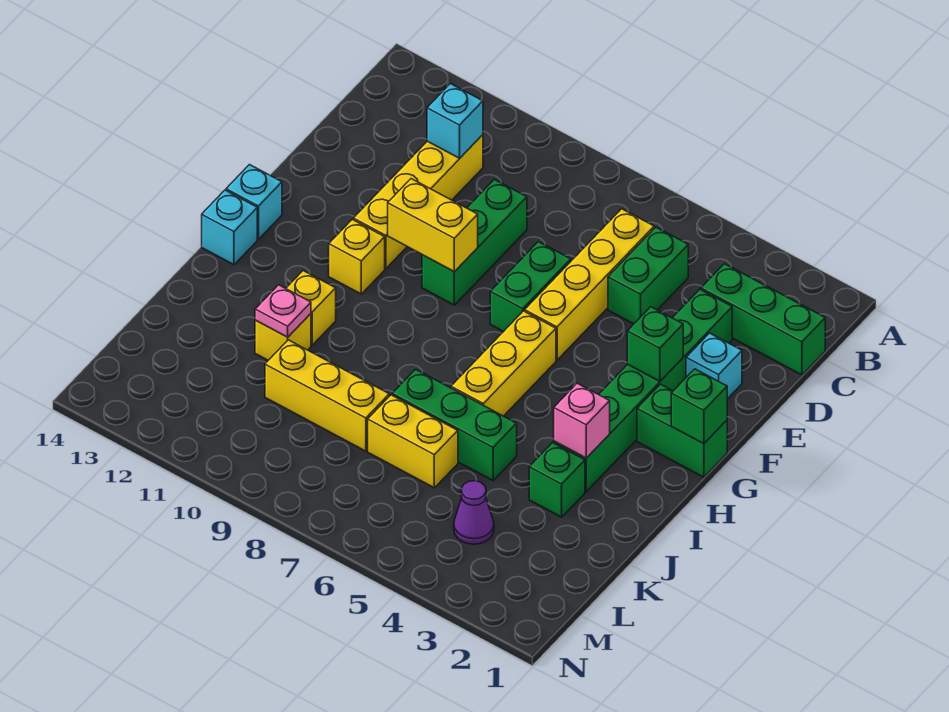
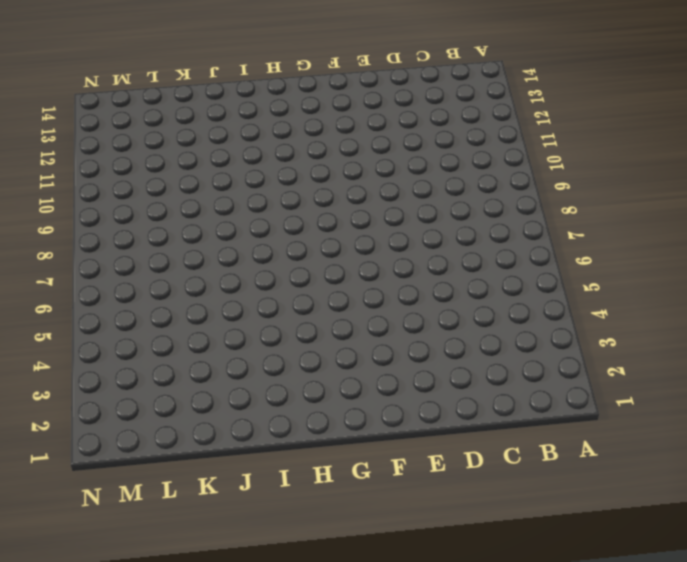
none -> green brick C1:C3 level 1
none -> green brick C5:D5 level 1
none -> yellow brick C6:F6 level 1

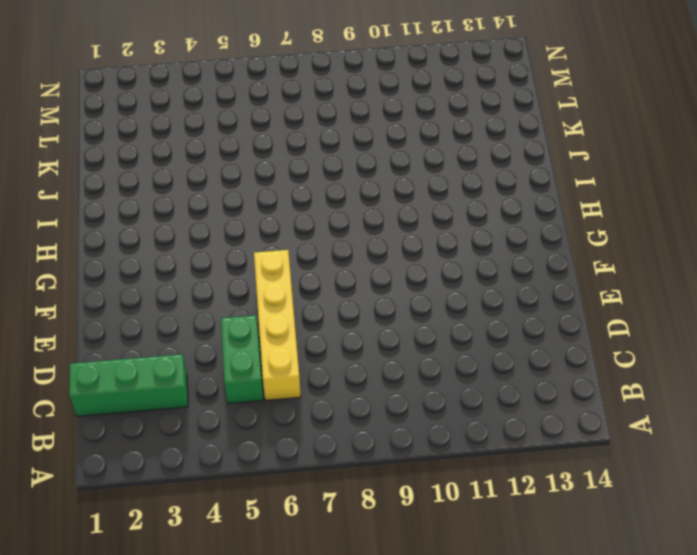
none -> yellow brick C11:F11 level 1
none -> green brick D3:I3 level 1
none -> green brick D9:F9 level 1

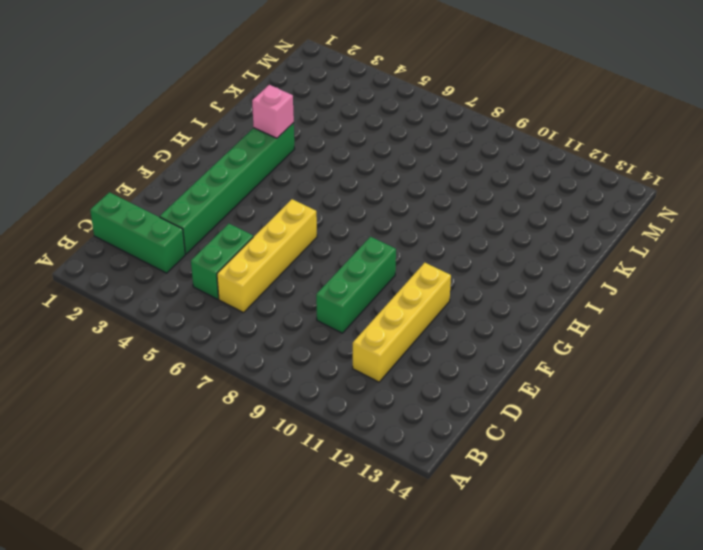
none -> cyan brick E2 level 1
none -> green brick E7:F7 level 1
none -> green brick G1:G2 level 1

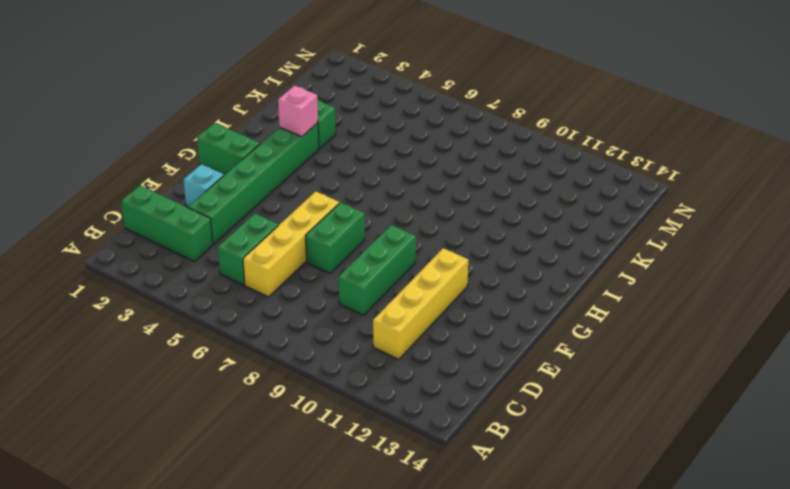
none -> yellow brick G6:I6 level 1
none -> yellow brick G11 level 1
none -> cyan brick G14 level 1

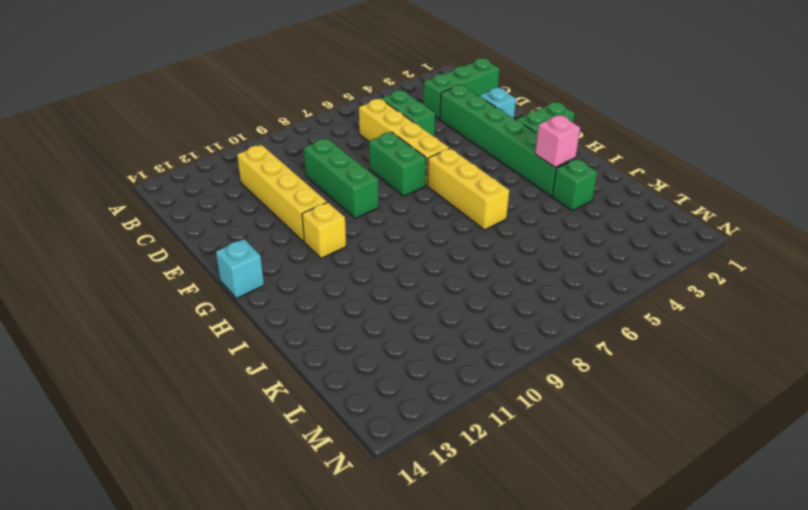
none -> cyan brick H14 level 1
none -> yellow brick I11 level 1
none -> green brick J5:J7 level 1

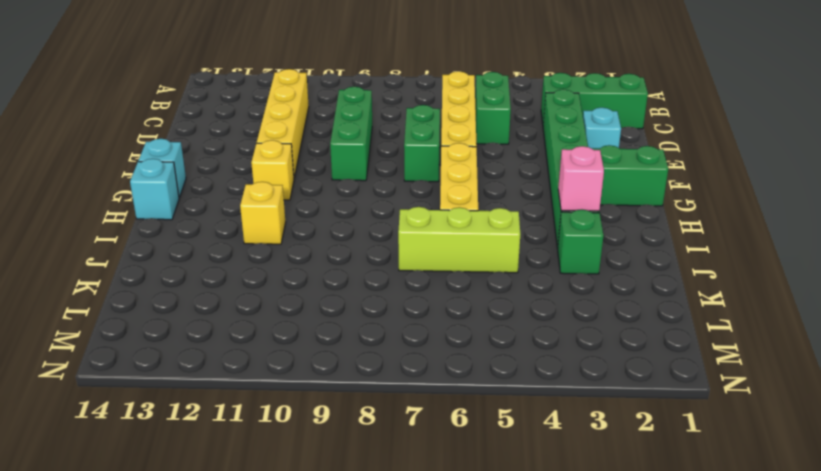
lime brick J5:J7 level 1 -> green brick J5:J7 level 1
none -> yellow brick J11 level 1
none -> yellow brick K6:K7 level 1
none -> yellow brick K8:K10 level 1

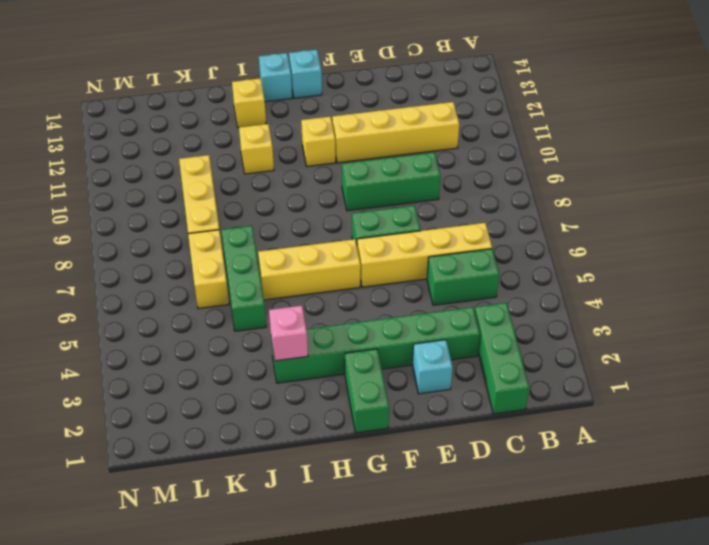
yellow brick I13 level 1 -> yellow brick J11 level 1
none -> green brick J3 level 1
none -> purple cone L4 level 1
none -> cyan brick C11 level 2

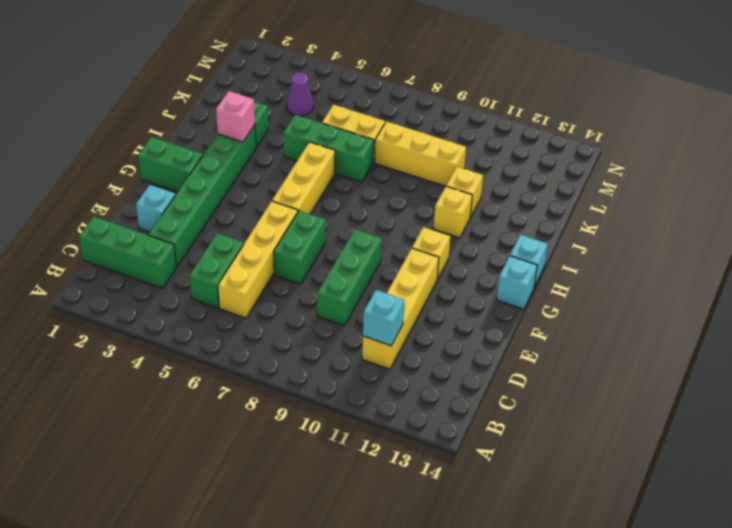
none -> green brick F3 level 2
none -> yellow brick F9:F10 level 2
none -> green brick G1 level 2

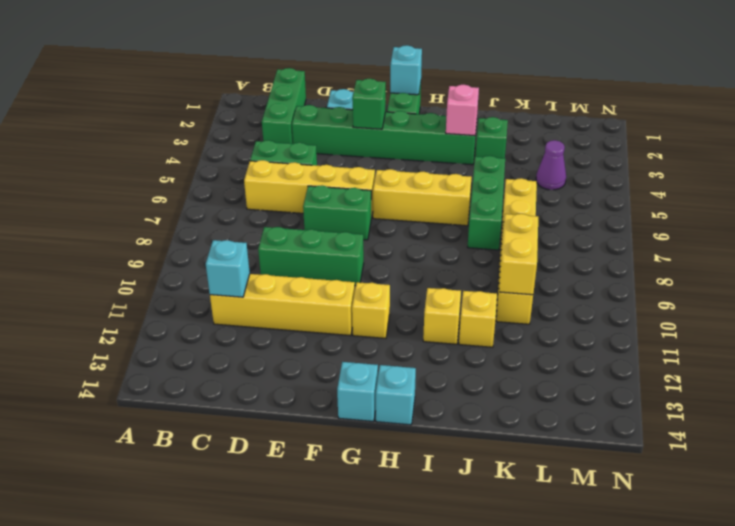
cyan brick G1 level 2 -> green brick G1 level 2
yellow brick K9:K10 level 2 -> yellow brick F9:F10 level 2
none -> pink plate J11 level 2

